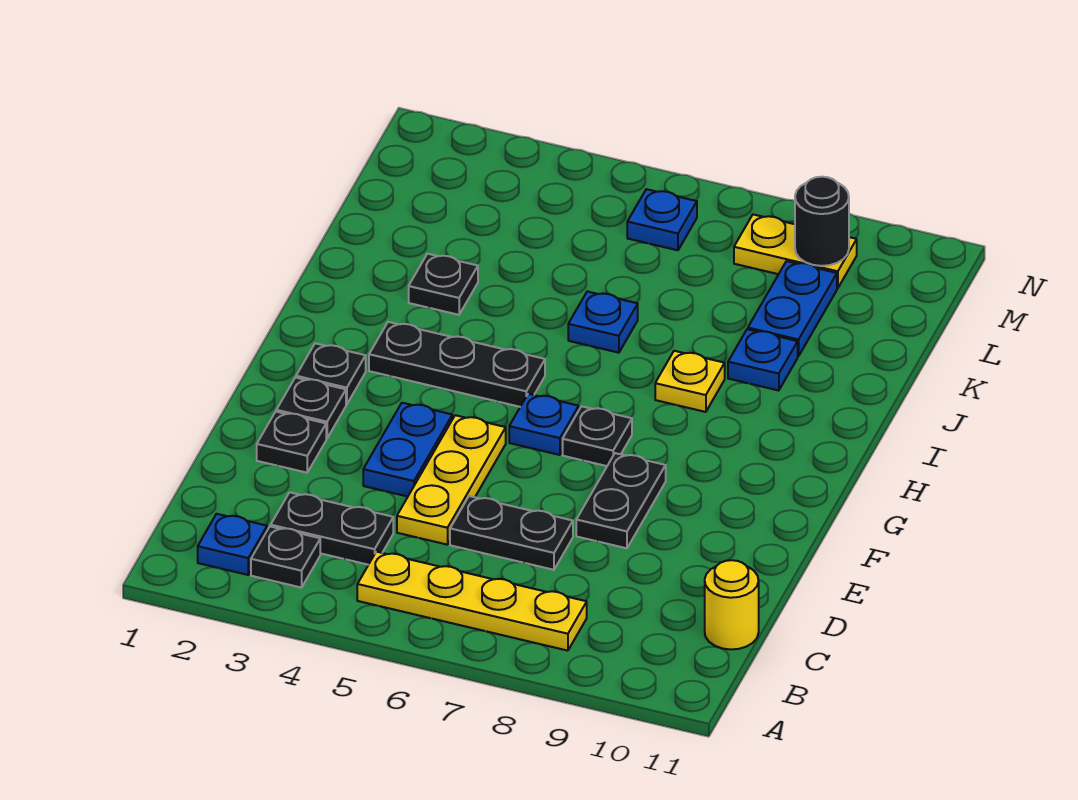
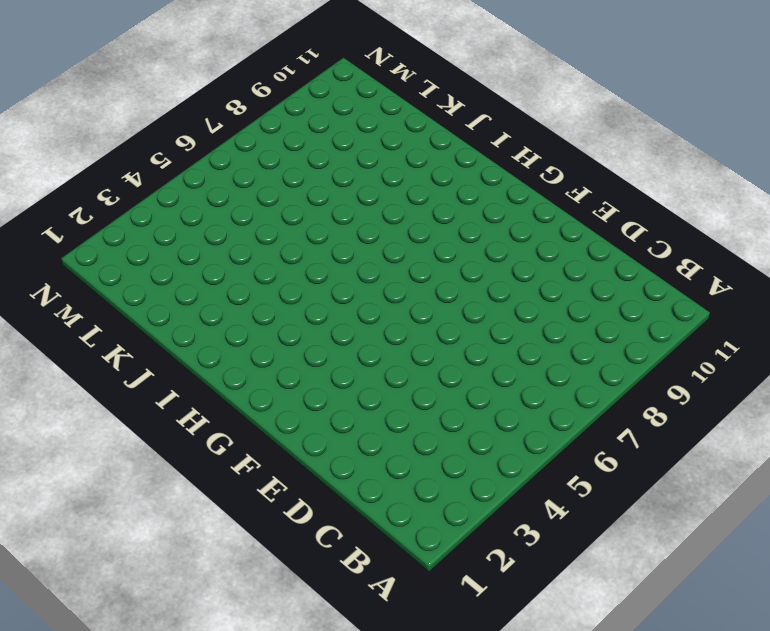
none -> blue plate B2 level 1
none -> black plate B3 level 1
none -> yellow plate B5:B8 level 1

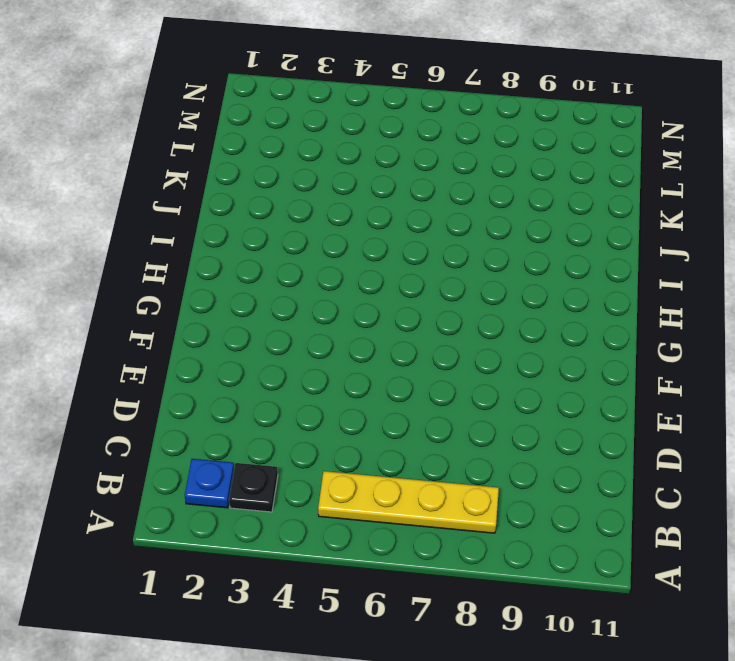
none -> black plate C3:C4 level 1
none -> yellow round brick C11 level 1
none -> yellow plate D5:F5 level 1

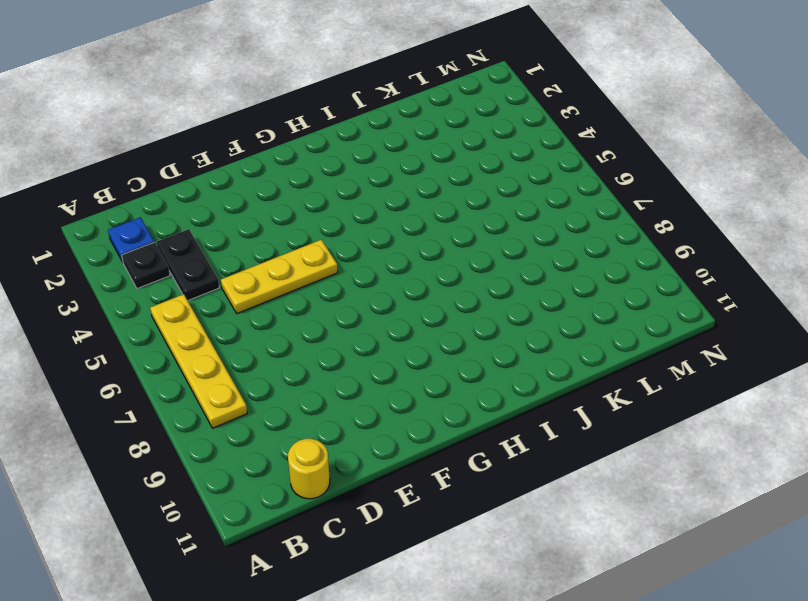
none -> black plate D6:D7 level 1
none -> black plate E2 level 1
none -> blue plate E4:F4 level 1

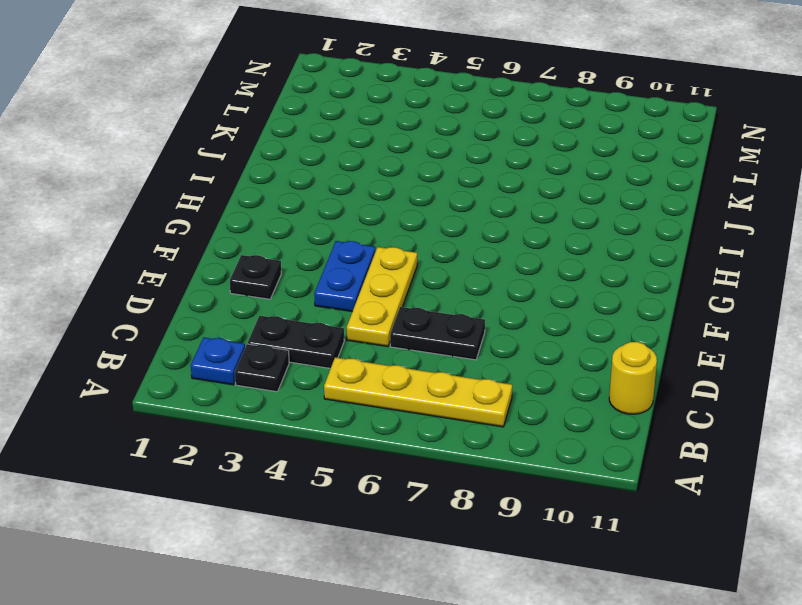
none -> black plate E8:F8 level 1
none -> black plate F2 level 1
none -> black plate G2 level 1

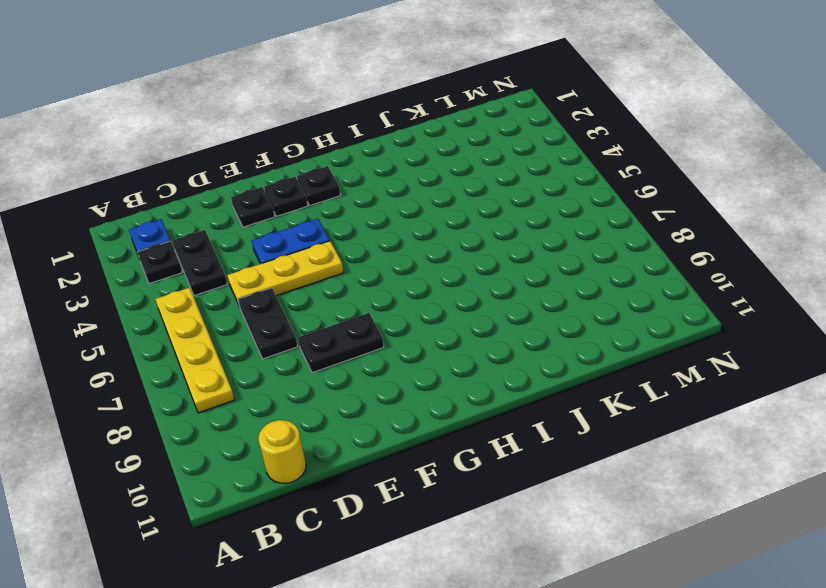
none -> blue plate G6 level 1
none -> black plate G7 level 1
none -> black plate H3:H5 level 1

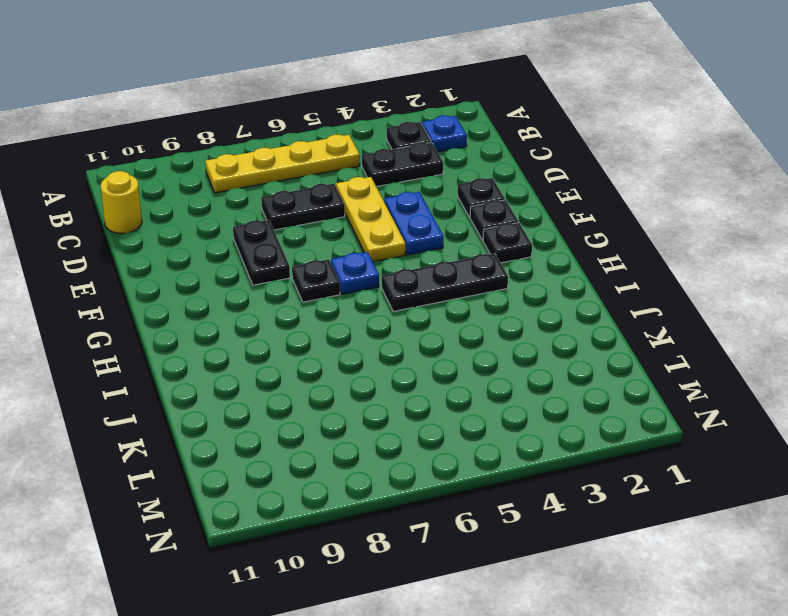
none -> yellow plate I8 level 1
none -> black plate J3 level 1
none -> blue plate J6 level 1

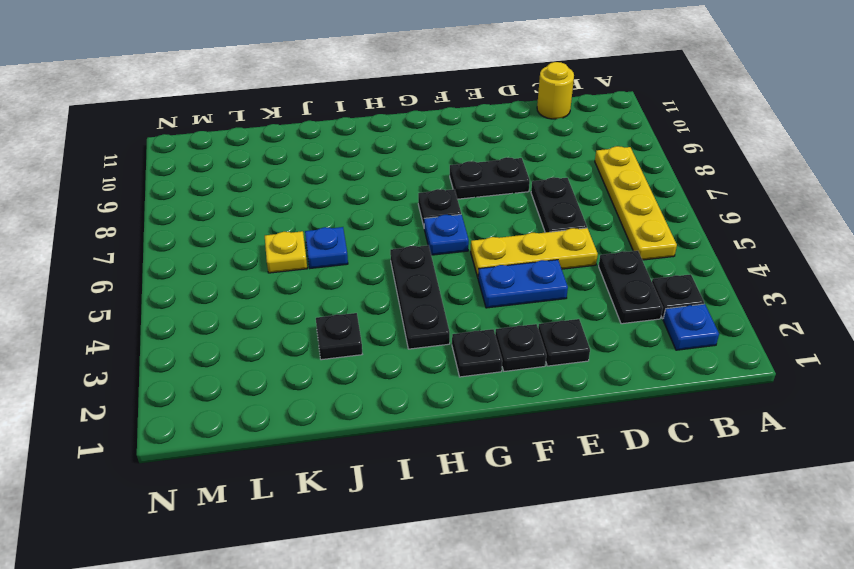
yellow plate K6 level 1 -> yellow plate I8 level 1
none -> blue plate J9 level 1
none -> blue plate K9:L9 level 1
none -> blue plate M6 level 1

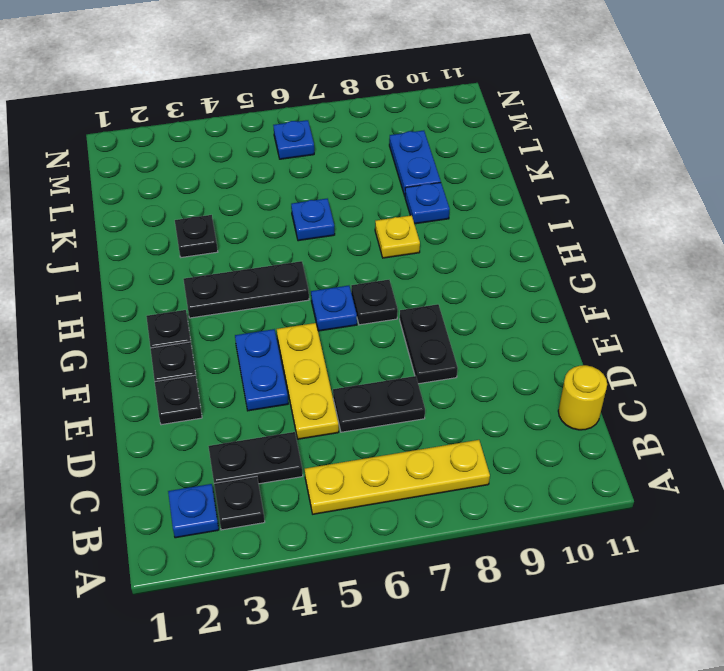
none -> yellow plate M8:M9 level 1
none -> black round brick M9 level 2

